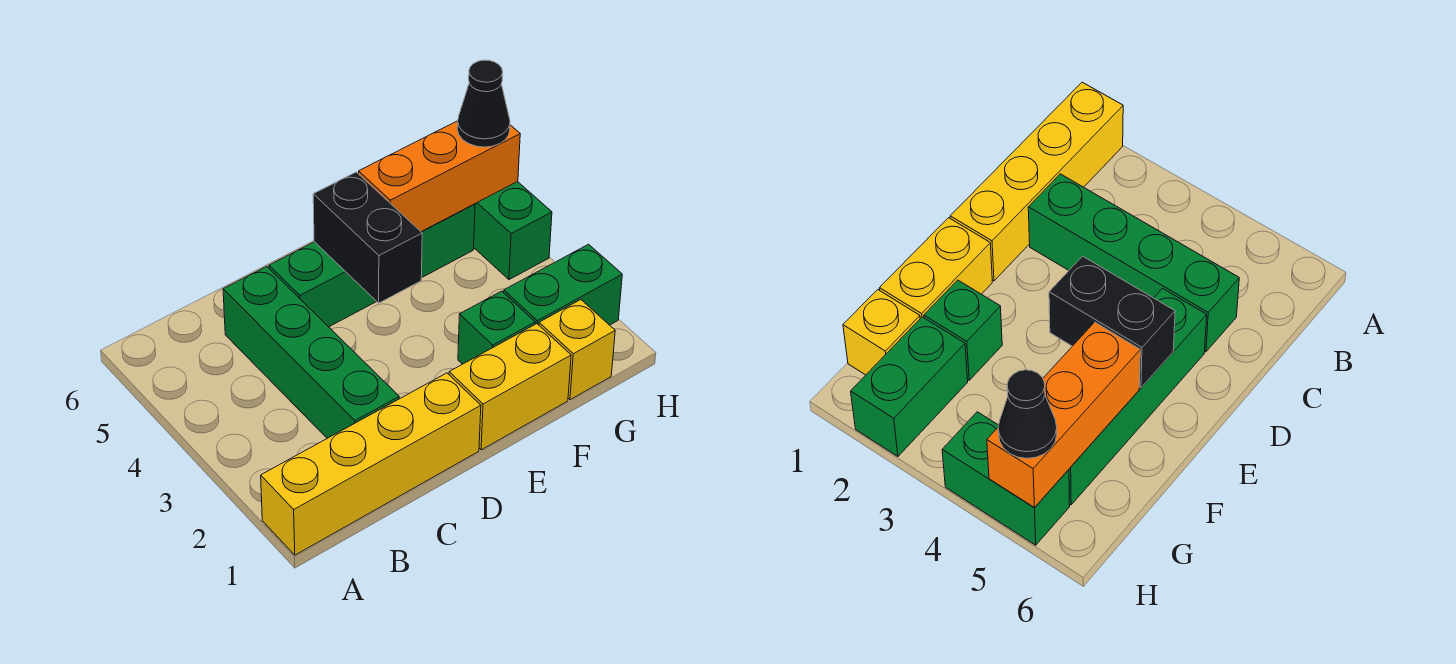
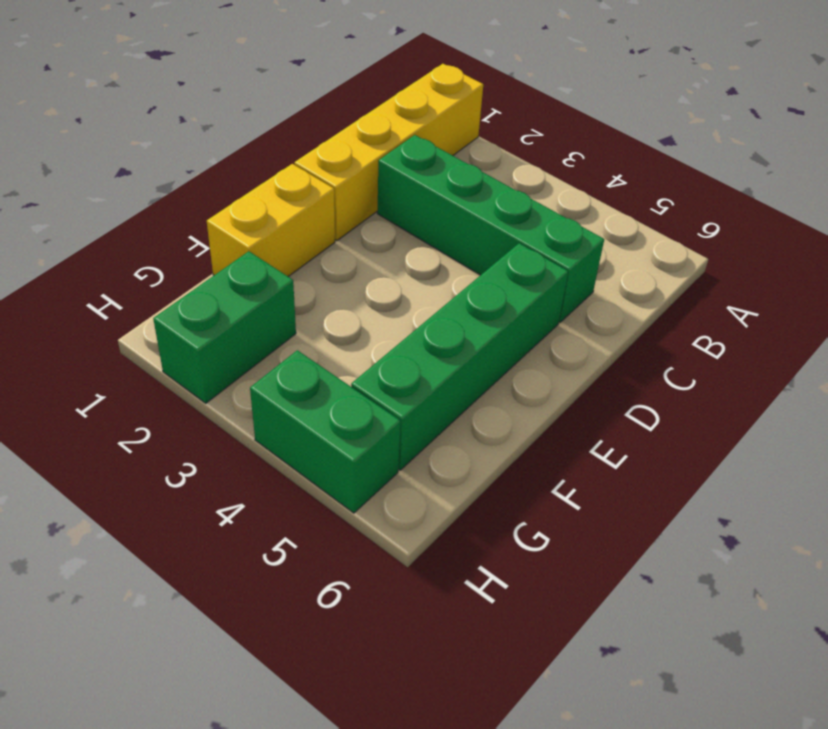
none -> green brick F2 level 1
none -> yellow brick G1 level 1

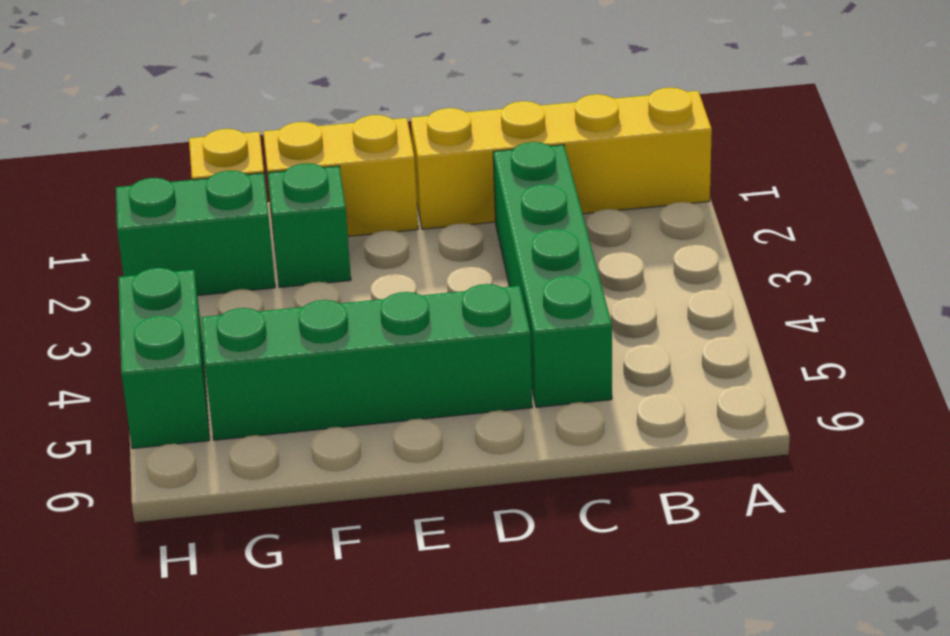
none -> black brick E4:E5 level 2
none -> orange brick F5:H5 level 2

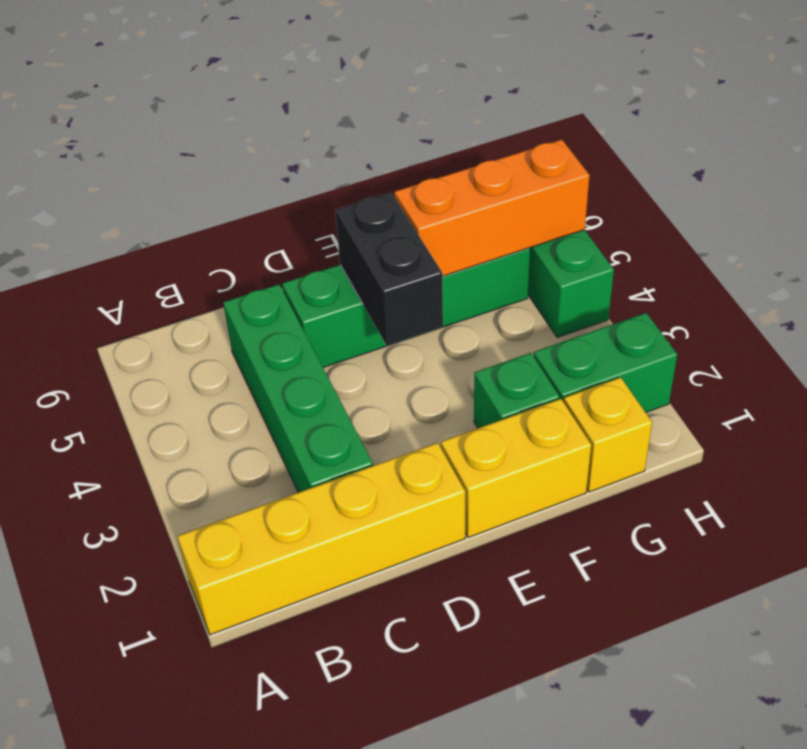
none -> black cone H5 level 3

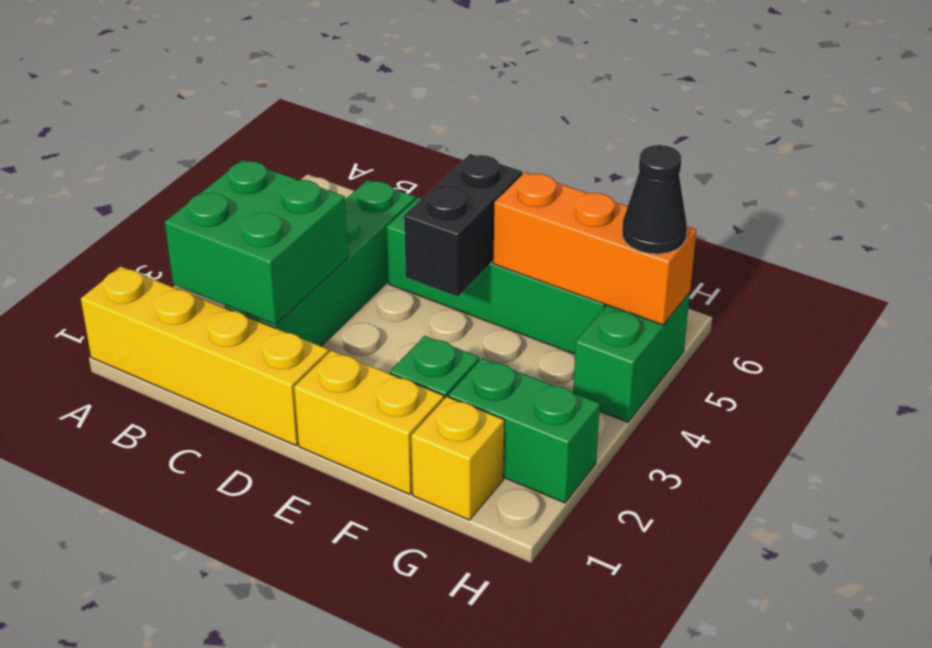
green brick B2:C3 level 2 -> none

